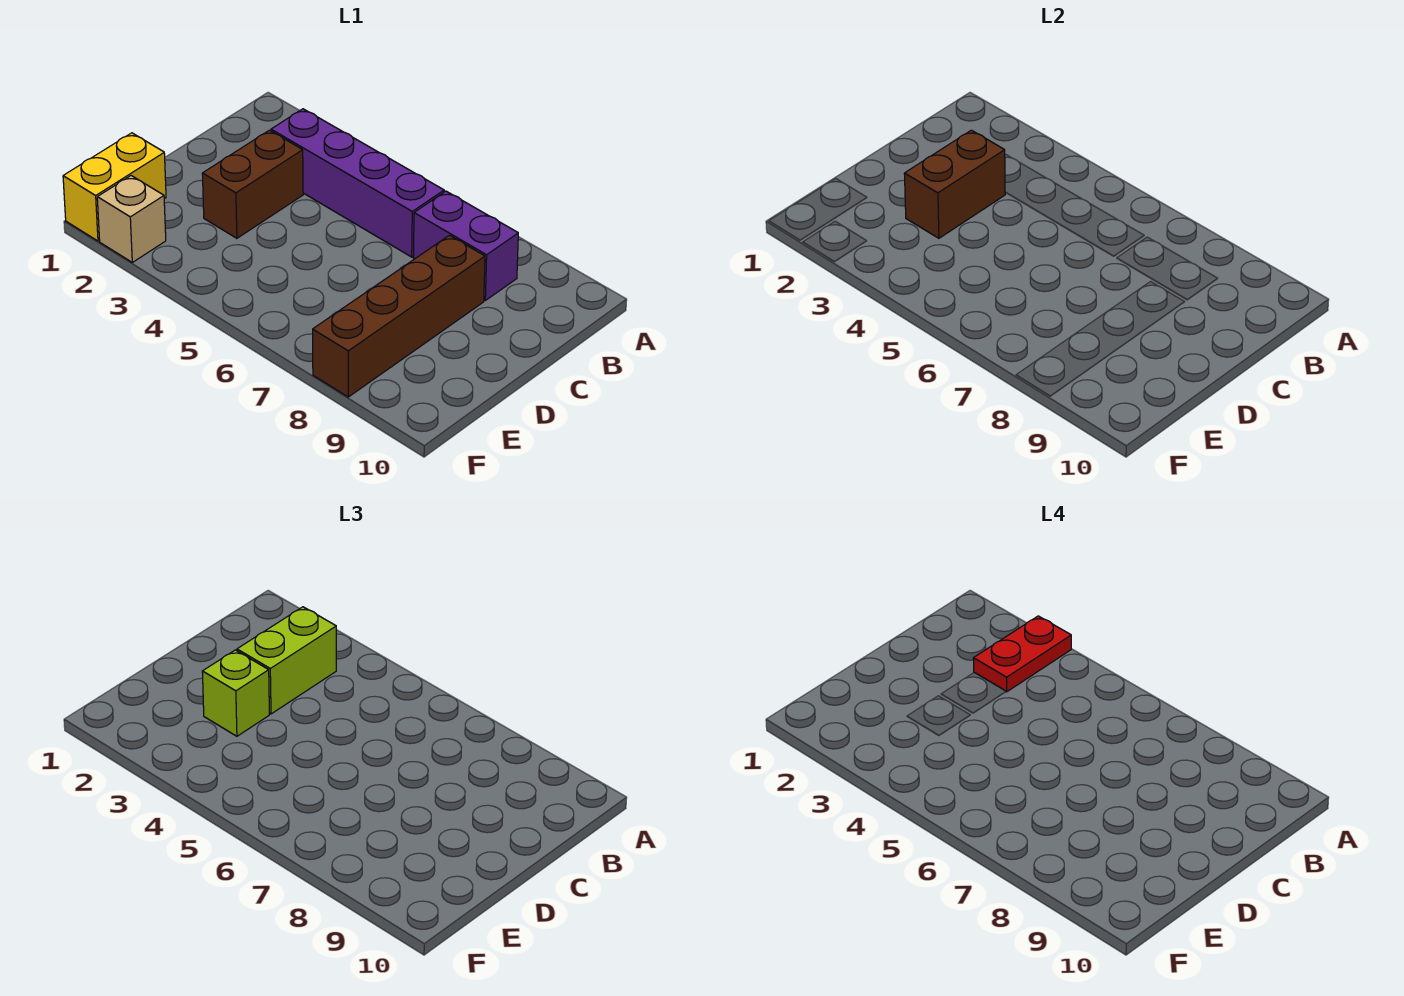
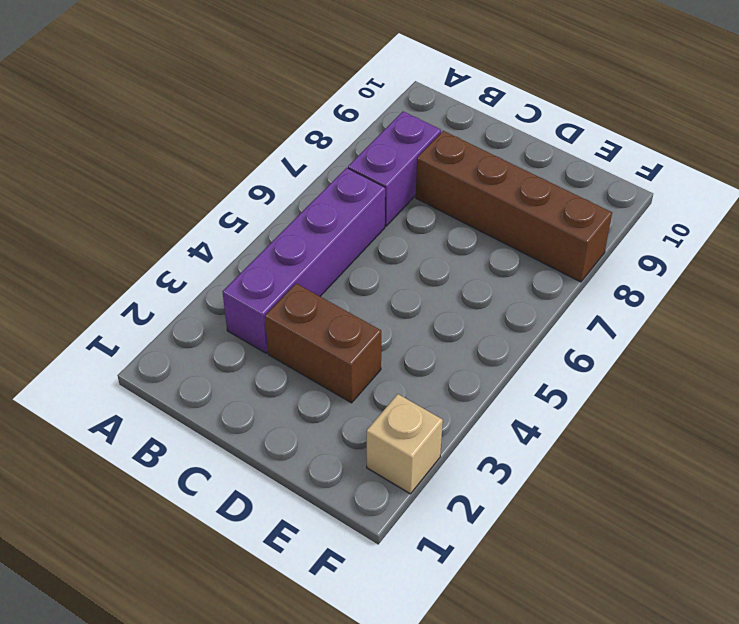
none -> yellow brick E1:F1 level 1
none -> brown brick C3:D3 level 2

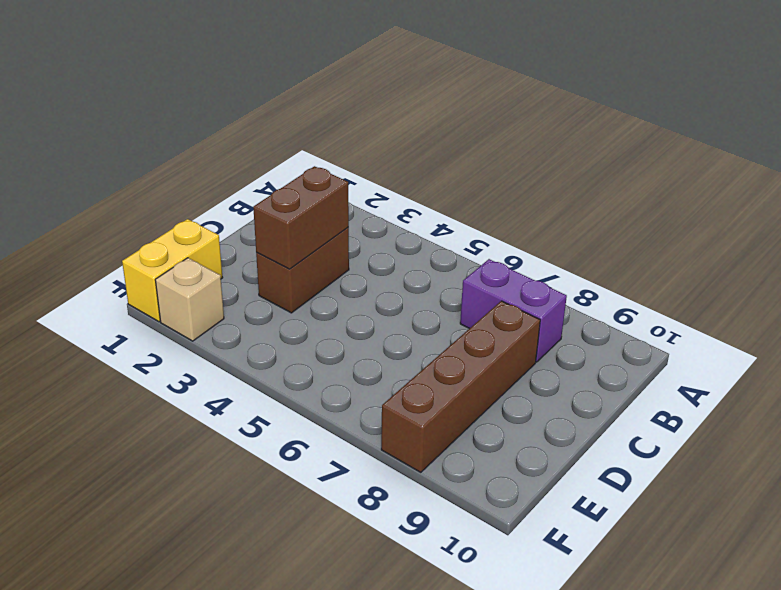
none -> purple brick B3:B6 level 1
none -> lime brick B3:C3 level 3

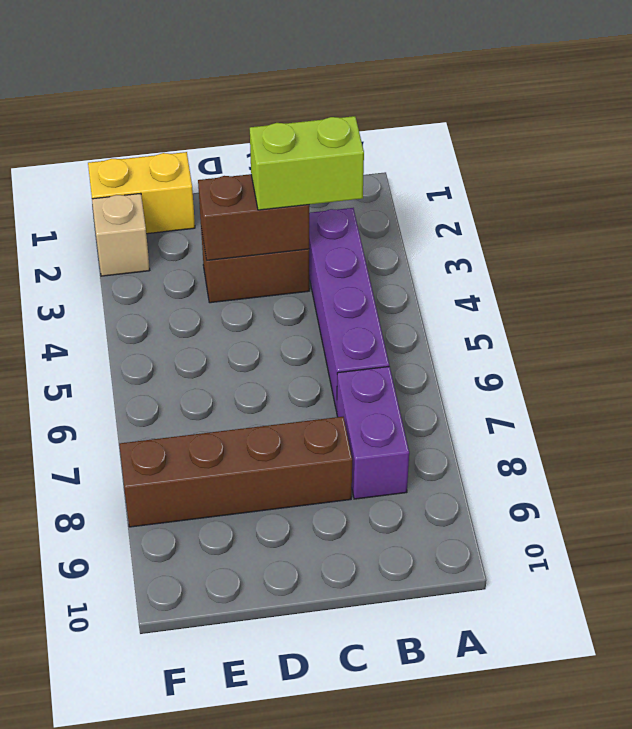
none -> lime brick D3 level 3
none -> red plate A3:B3 level 4

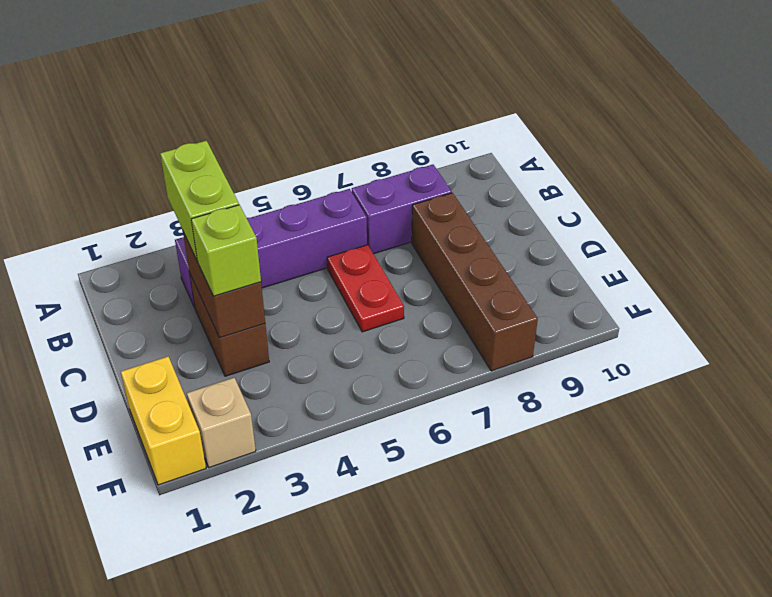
red plate C6:D6 level 1 -> red plate A3:B3 level 4

